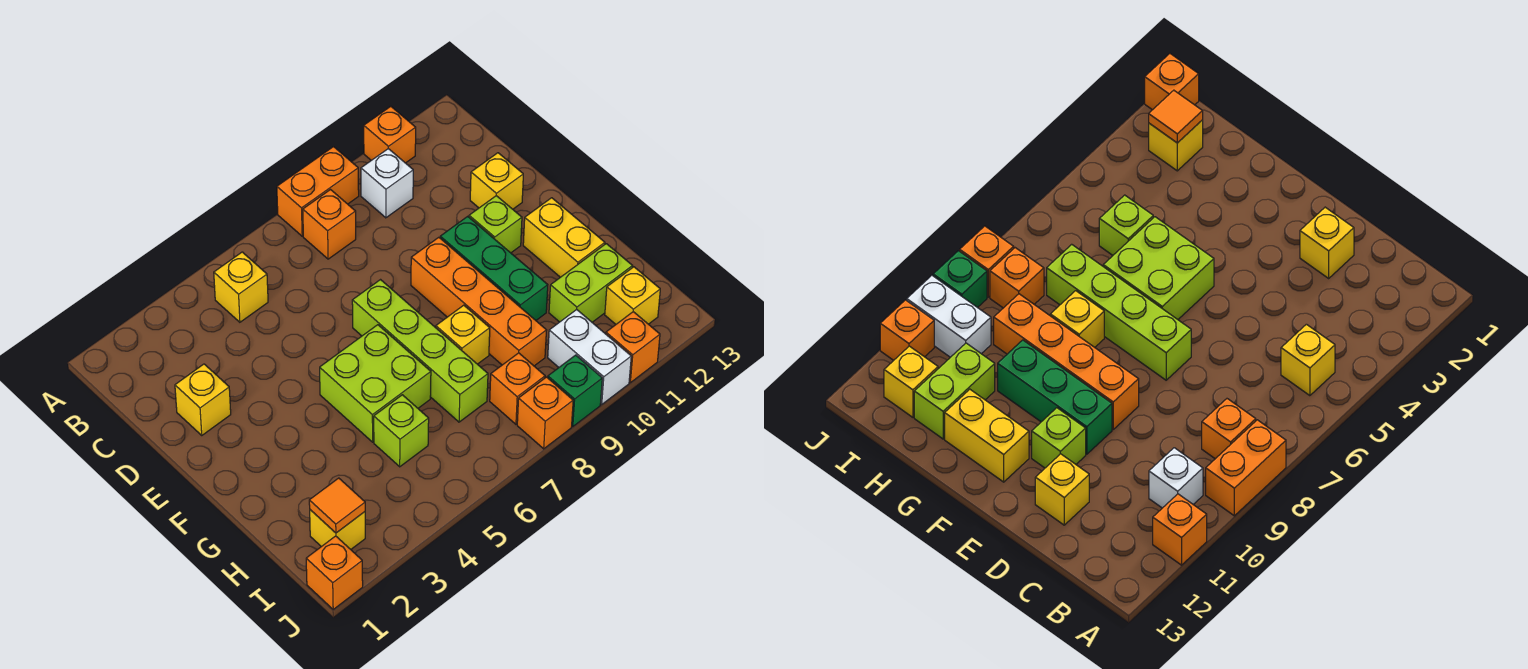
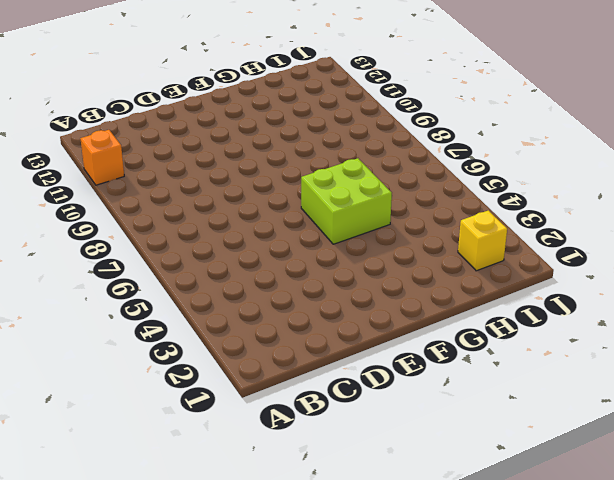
none -> orange brick A8:A9 level 1
none -> yellow brick B5 level 1
none -> orange brick B8 level 1

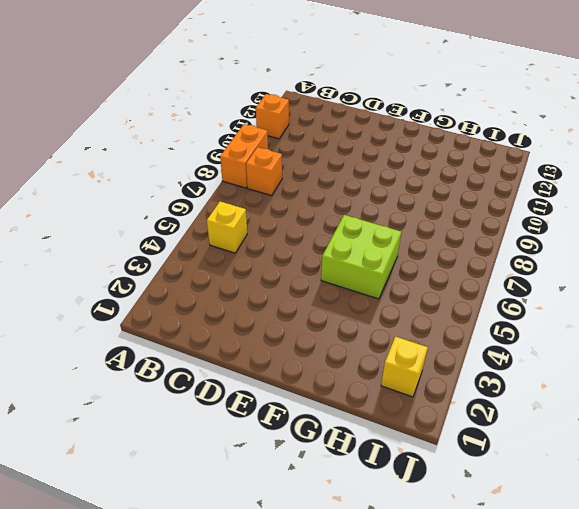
none -> white brick B10 level 1
none -> yellow brick D2 level 1
none -> yellow brick D12 level 1

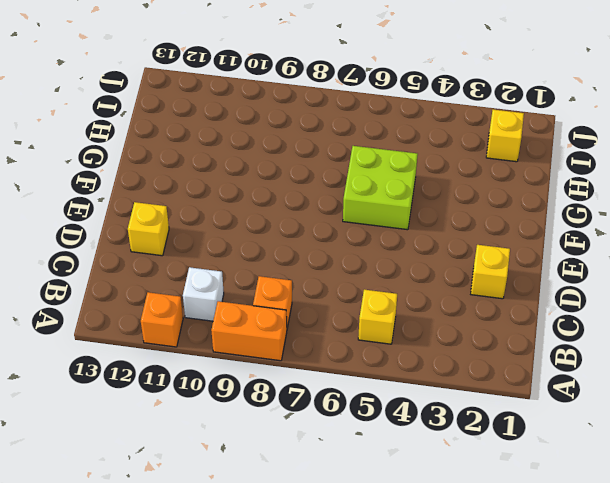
none -> lime brick E7:H7 level 1
none -> orange brick E9:H9 level 1
none -> green brick E10:G10 level 1

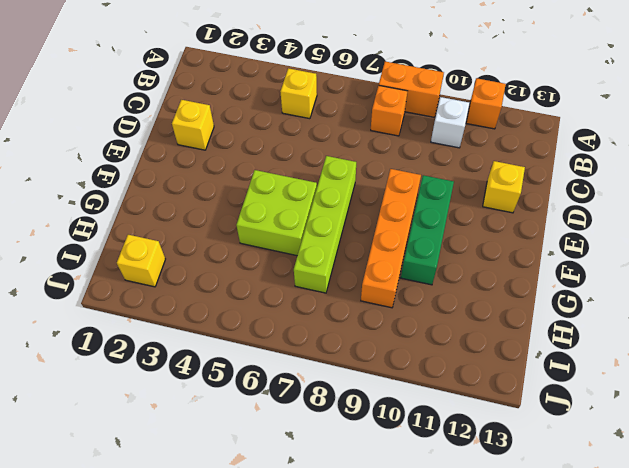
none -> lime brick E11 level 1
none -> yellow brick F12:G12 level 1
none -> yellow brick G8 level 1

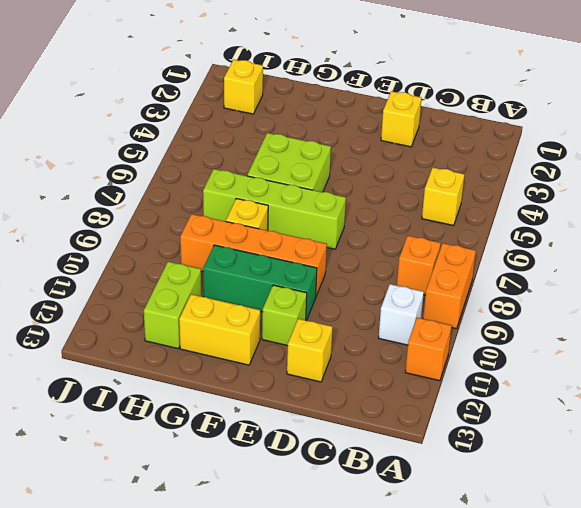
none -> lime brick H5 level 1
none -> orange brick I8 level 1
none -> white brick I10:J10 level 1

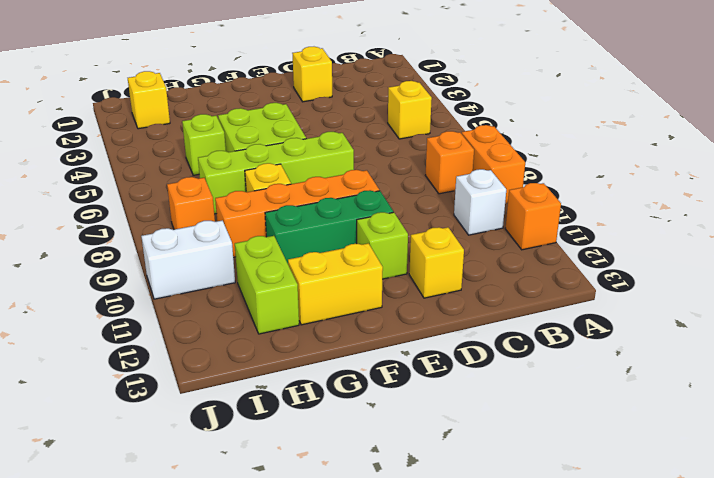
none -> yellow brick I12 level 1
none -> orange brick J1 level 1
none -> orange brick J8 level 1

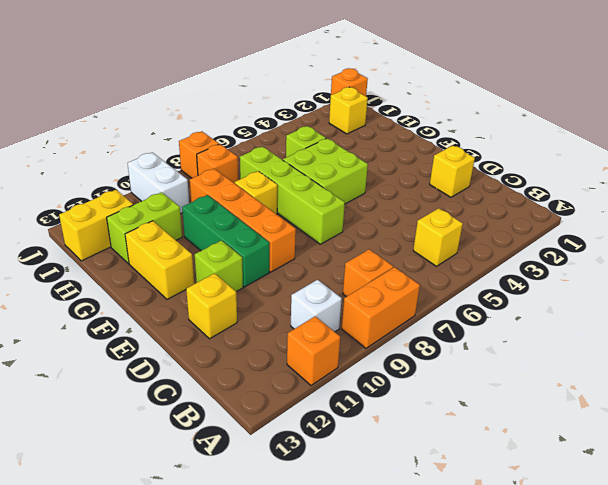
yellow brick I12:I13 level 1 -> yellow brick I12 level 1
none -> green brick J9 level 1
none -> orange brick J11 level 1
none -> orange tile I2 level 2

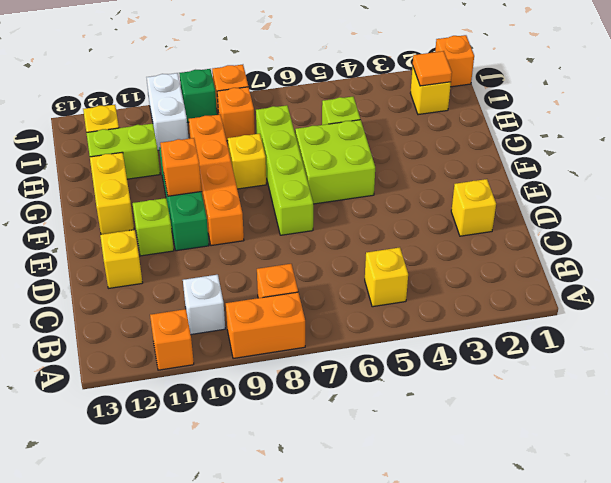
orange brick F10 level 2 -> orange brick J11 level 1

